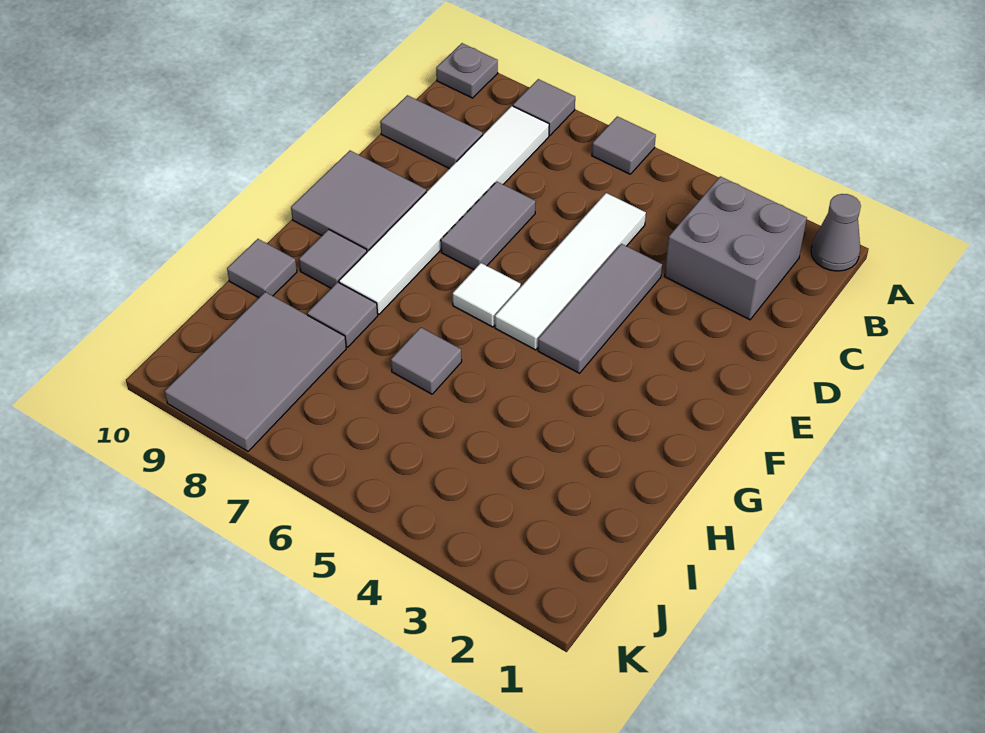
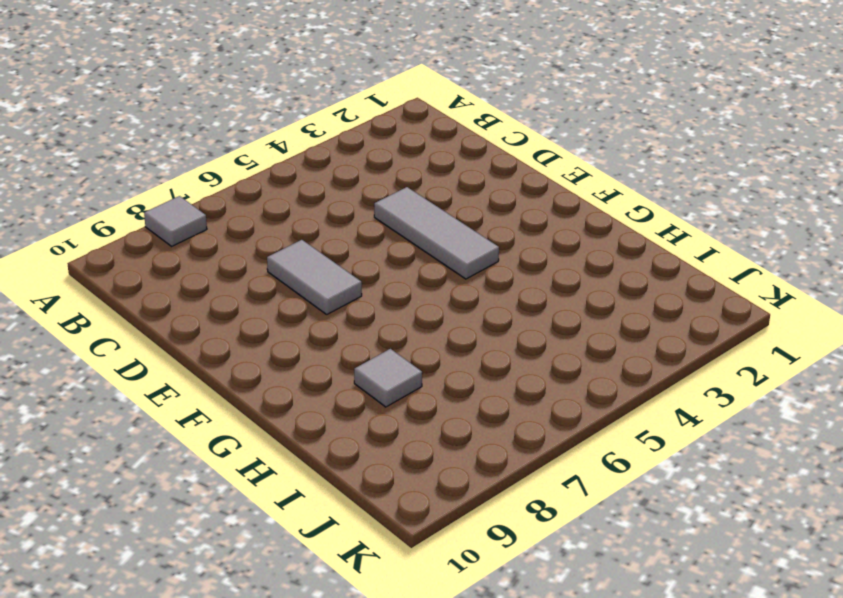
none -> grey cone A1 level 1
none -> grey tile A6 level 1
none -> grey plate A10 level 1

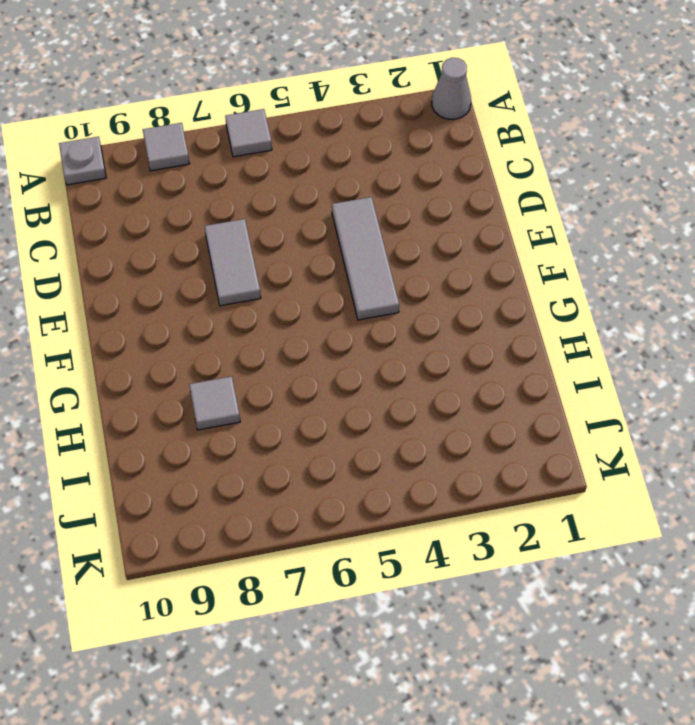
none -> grey brick B2:C3 level 1
none -> white tile B8:G8 level 1
none -> white tile C5:F5 level 1

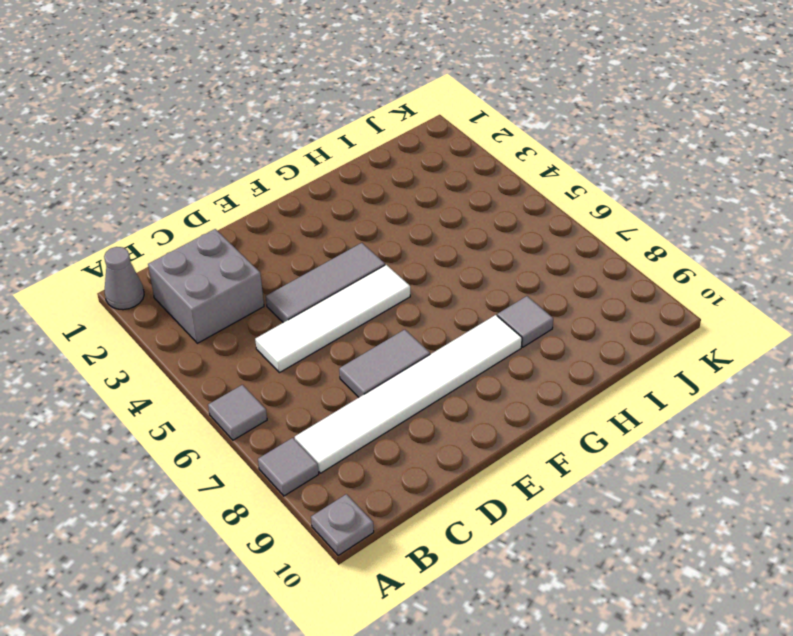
none -> grey tile C9:C10 level 1
none -> grey tile E9:F10 level 1
none -> white tile F6 level 1

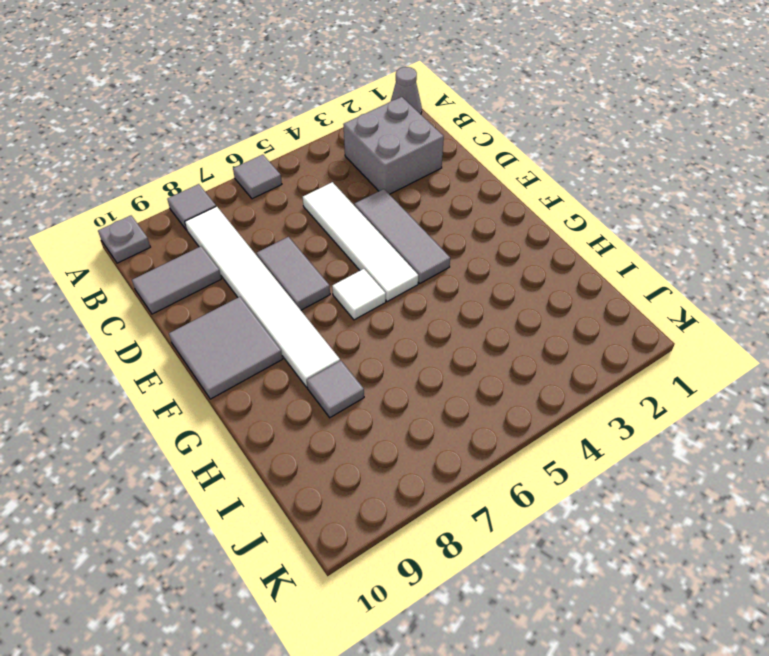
none -> grey tile G9 level 1
none -> grey tile H6 level 1
none -> grey tile H10 level 1

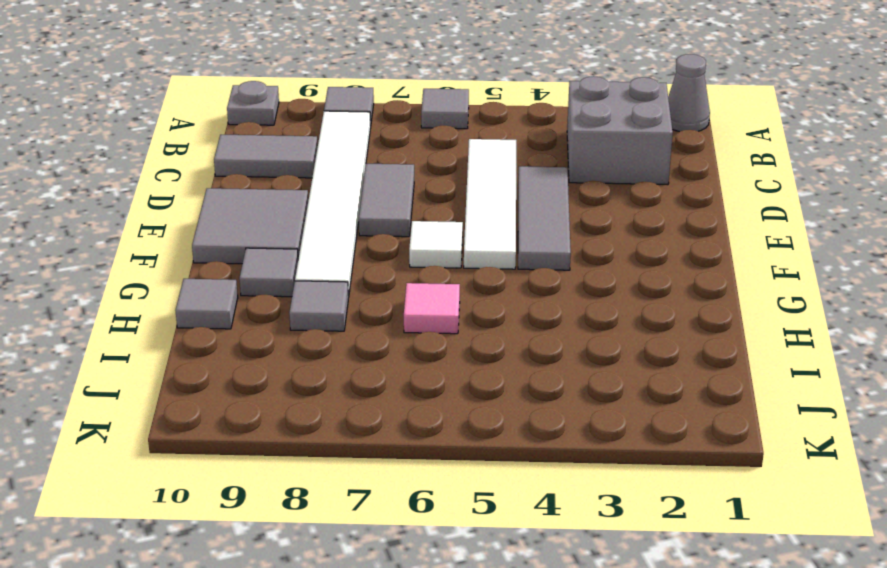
pink tile H6 level 1 -> grey tile H6 level 1
none -> grey tile I8:K9 level 1

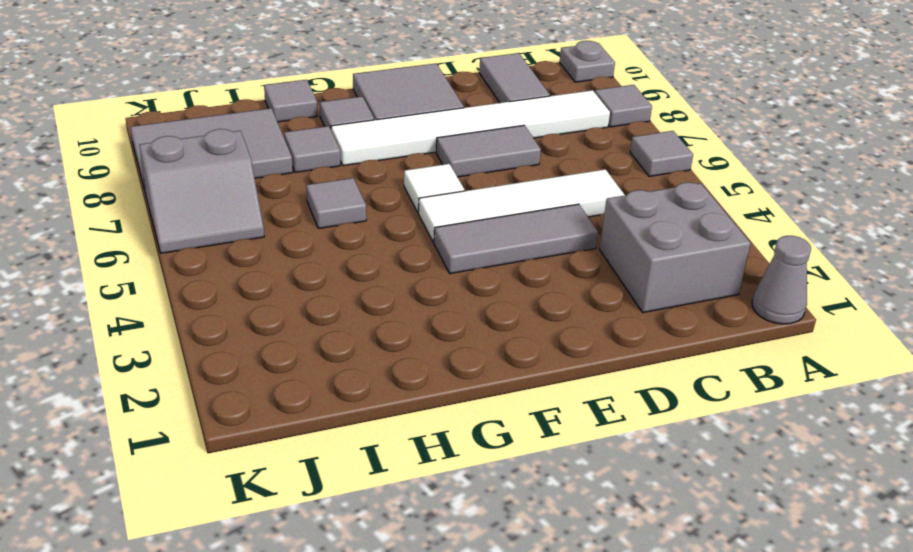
grey slope J6:K7 level 1 top 7 -> none

